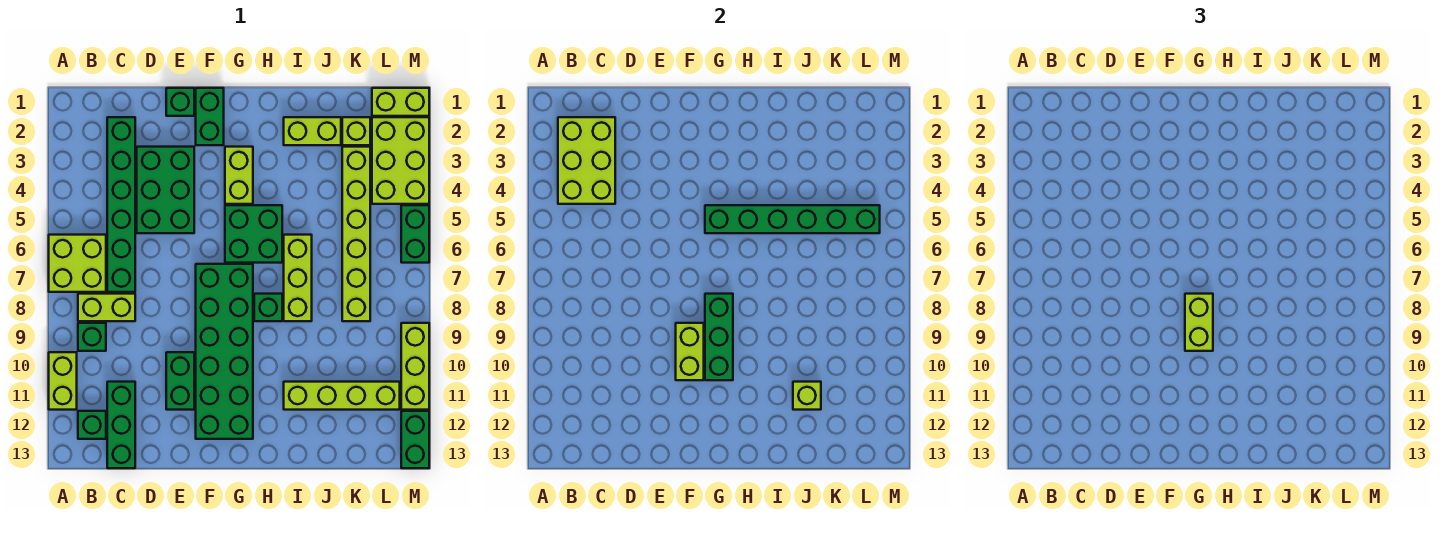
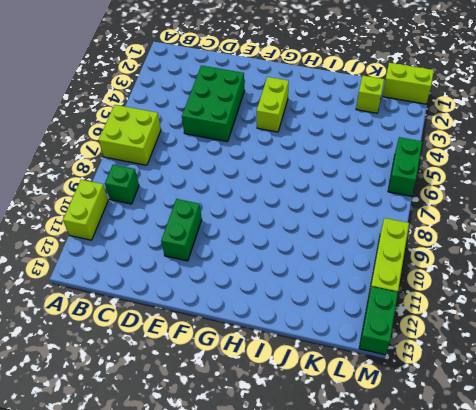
none -> lime brick B8:C8 level 1
none -> green brick B12 level 1
none -> green brick C2:C7 level 1
none -> green brick C11:C13 level 1

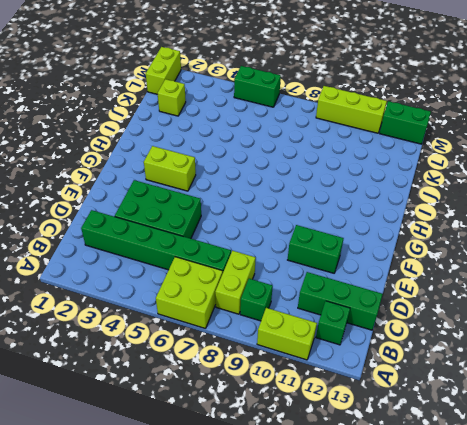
none -> green brick E1 level 1
none -> green brick F1:F2 level 1
none -> green brick F7:G12 level 1
none -> green brick G5:H6 level 1

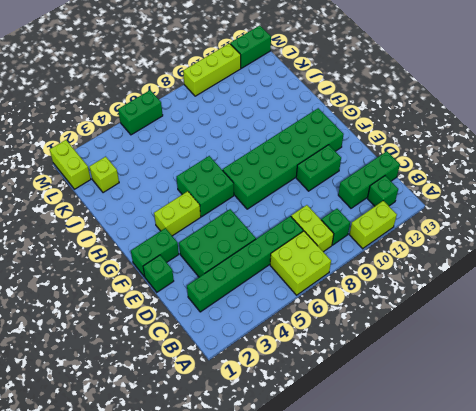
none -> green brick H8 level 1
none -> lime brick I2:J2 level 1
none -> lime brick I6:I8 level 1
none -> lime brick I11:L11 level 1

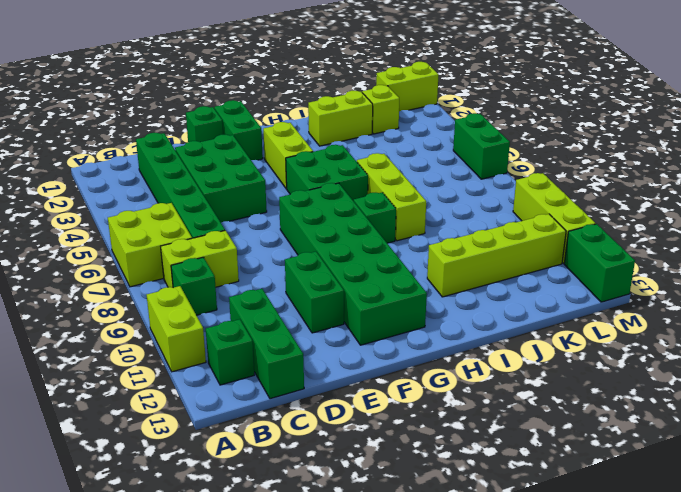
none -> lime brick K3:K8 level 1
none -> lime brick L2:M4 level 1
none -> lime brick B2:C4 level 2
none -> lime brick F9:F10 level 2

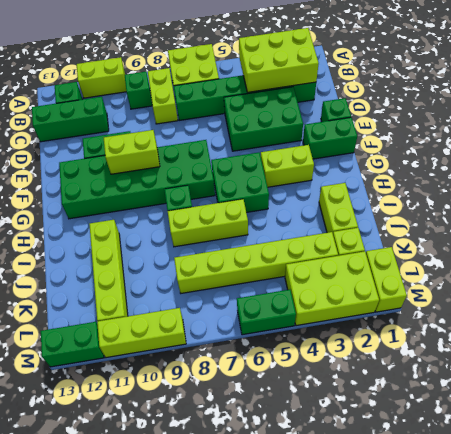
none -> green brick G5:L5 level 2
none -> green brick G8:G10 level 2
none -> lime brick J11 level 2
none -> lime brick G8:G9 level 3

